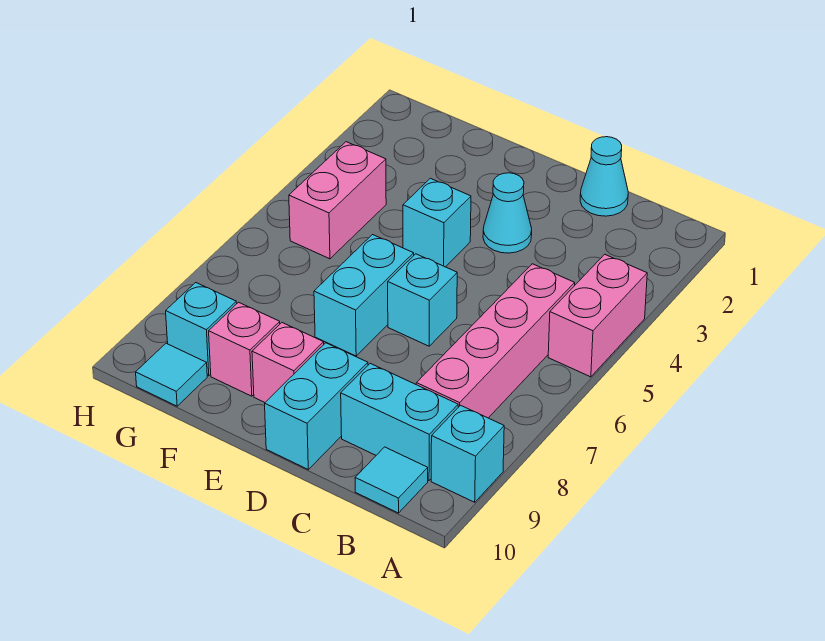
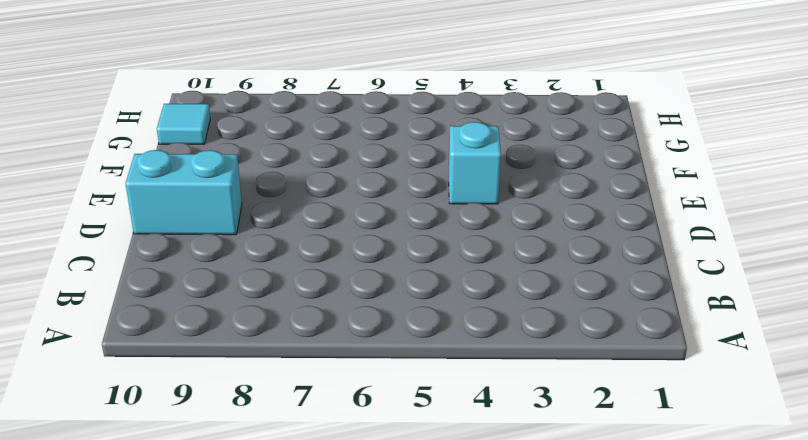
none -> pink brick A4:A5 level 1
none -> cyan brick A9 level 1
none -> pink brick B5:B8 level 1

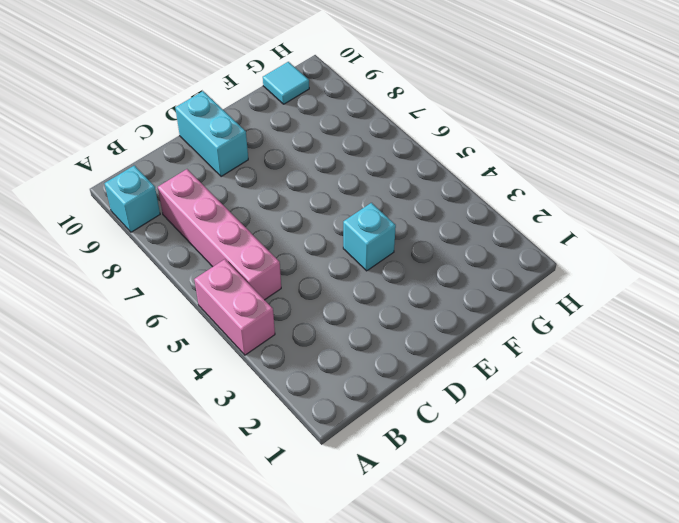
none -> cyan brick B9:C9 level 1
none -> cyan tile B10 level 1
none -> cyan cone C1 level 1

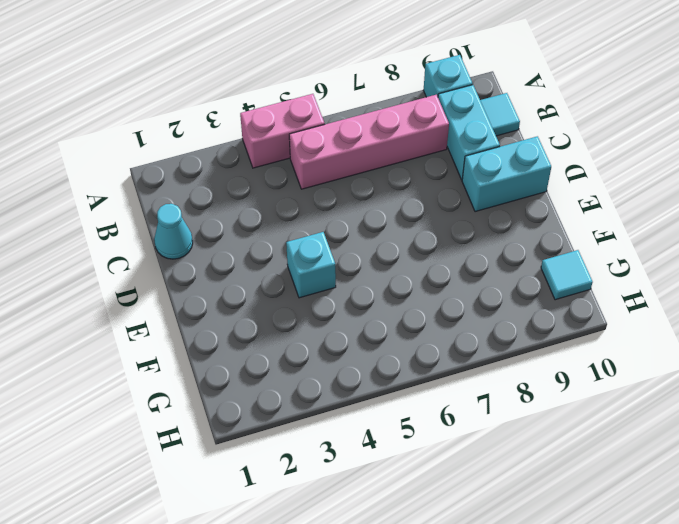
none -> cyan cone D3 level 1
none -> cyan brick D6 level 1
none -> cyan brick E6:E7 level 1

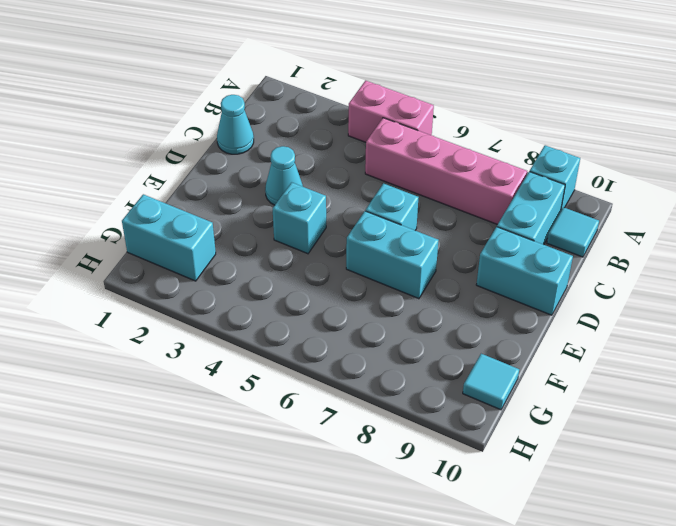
cyan brick G1:G2 level 1 -> none
none -> pink brick E9 level 1
none -> pink brick F9 level 1
none -> pink brick G4:G5 level 1

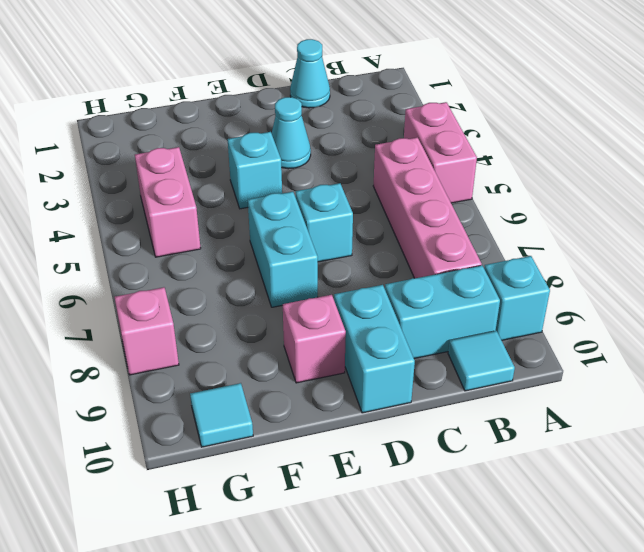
pink brick H8 level 1 -> pink brick F9 level 1
none -> cyan brick G9 level 1

